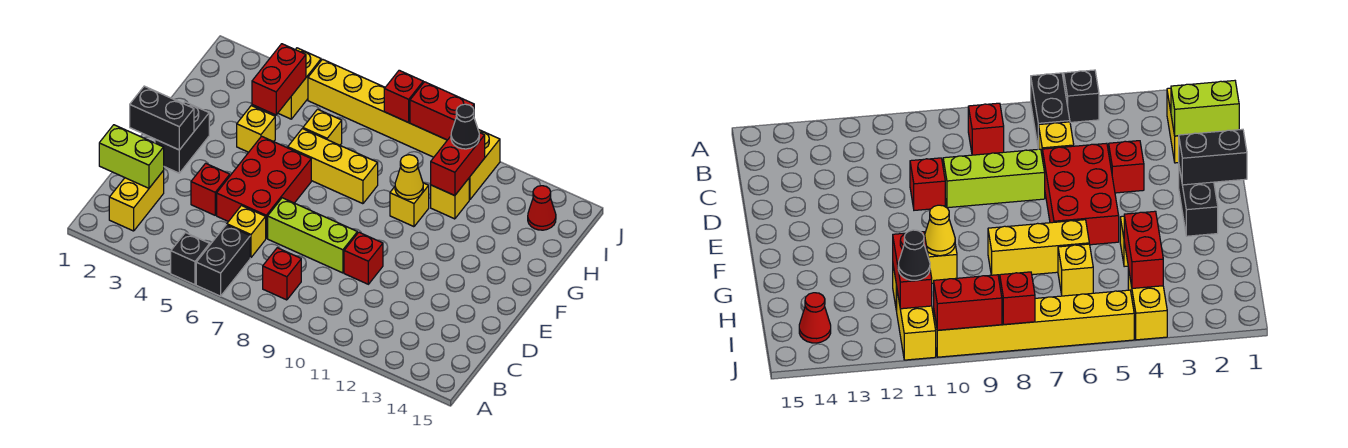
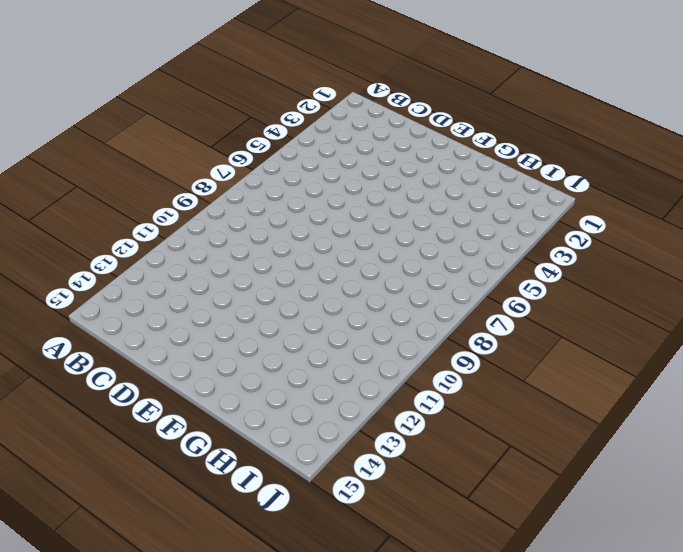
none -> black brick A5 level 1
none -> black brick A6:B6 level 1
none -> yellow brick B2:C2 level 1

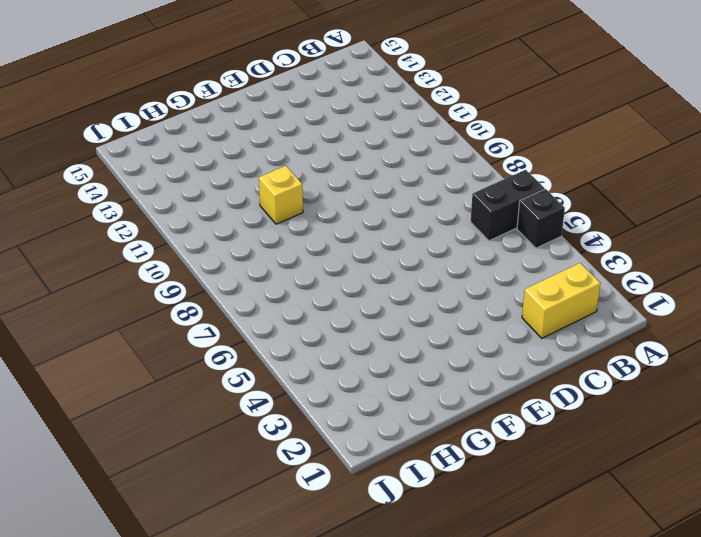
none -> red brick B8 level 1
none -> yellow brick C6 level 1
none -> red brick D4 level 1

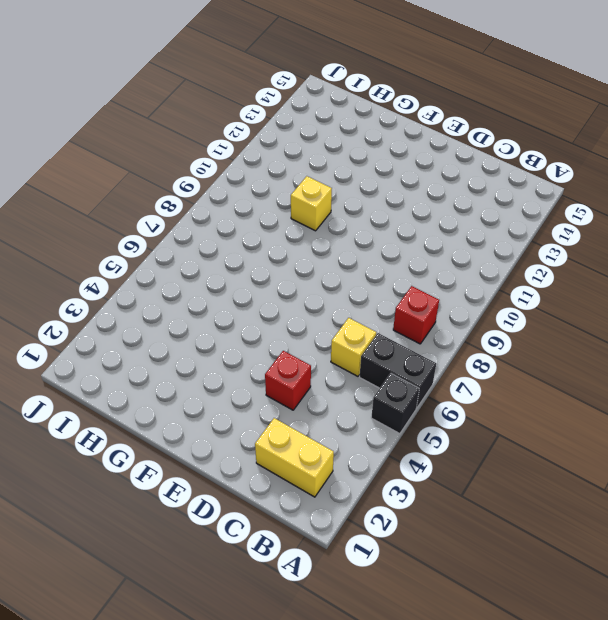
none -> red brick D5:F6 level 1
none -> lime brick D7:D9 level 1
none -> red brick D10 level 1

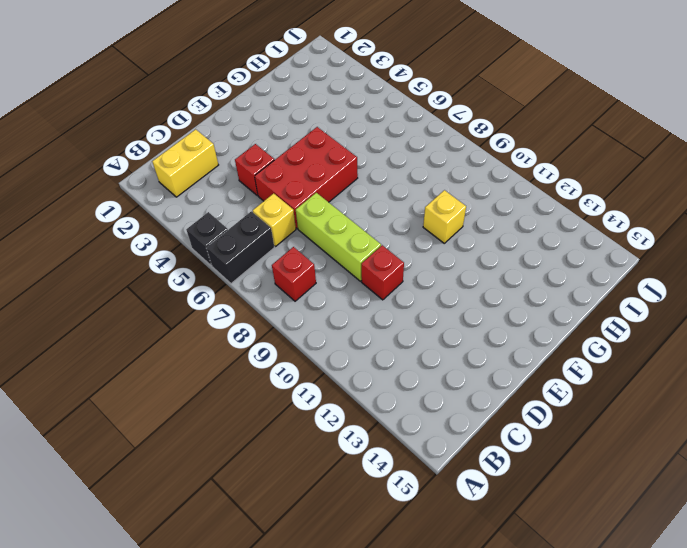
none -> black brick E2:F2 level 1
none -> yellow brick G4 level 1
none -> yellow brick G6:G8 level 1

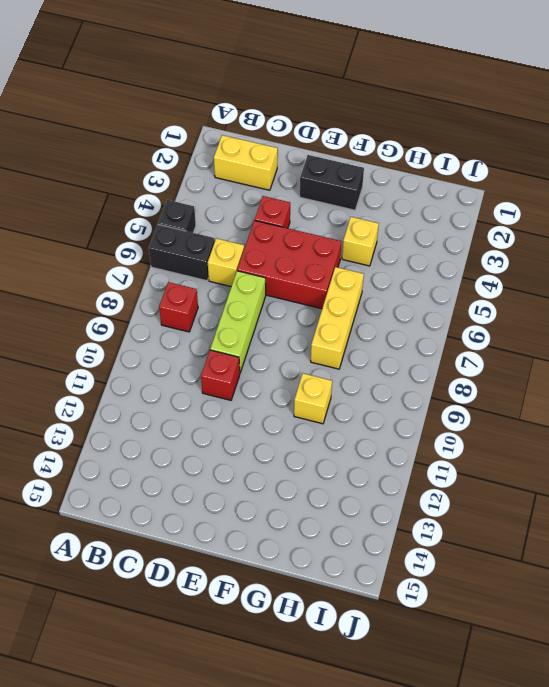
none -> yellow brick H6 level 1
none -> yellow brick H11 level 1
none -> yellow brick I4:J4 level 1

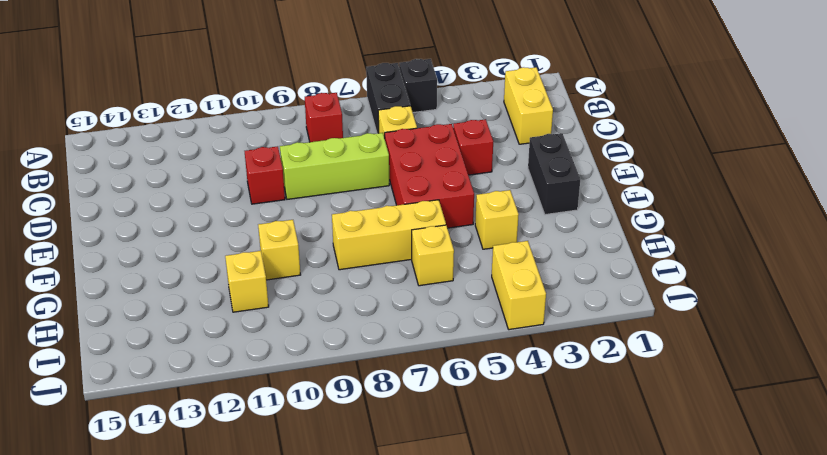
none -> yellow brick I11:J11 level 1
none -> red cone I14 level 1
none -> yellow brick J5:J10 level 1

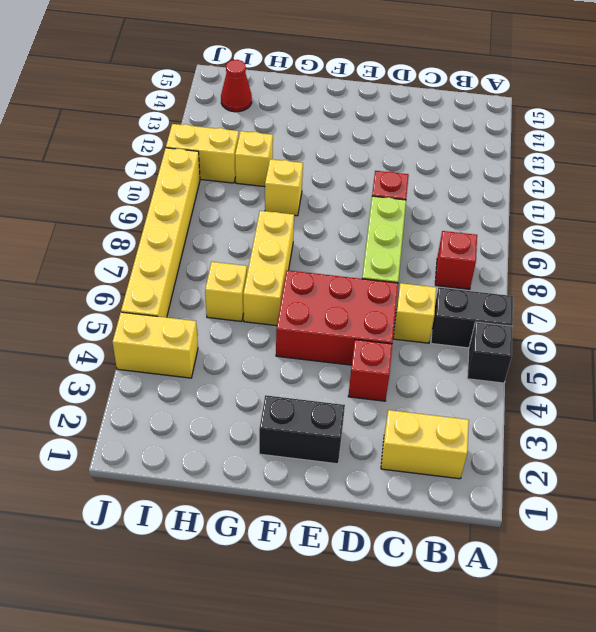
none -> yellow brick G4 level 1
none -> lime brick C1:C2 level 2
none -> black brick E1:E2 level 2

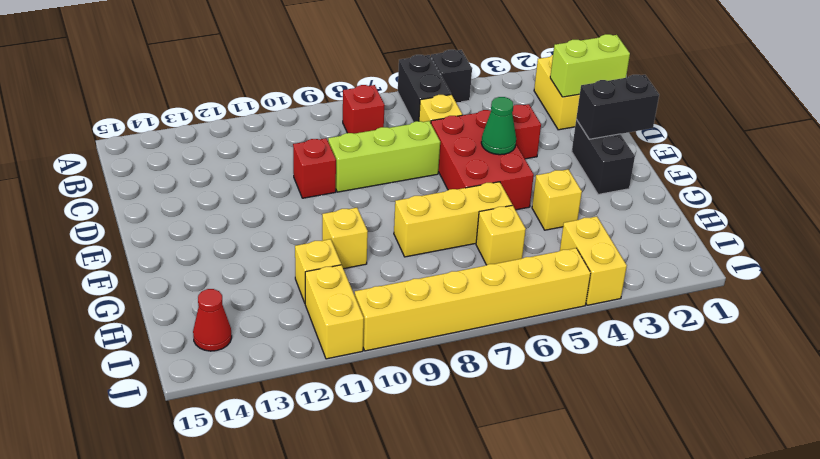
green cone E5 level 2 -> none
none -> yellow cone G10 level 2
none -> red brick H4:I4 level 2
none -> red brick H11:I11 level 2

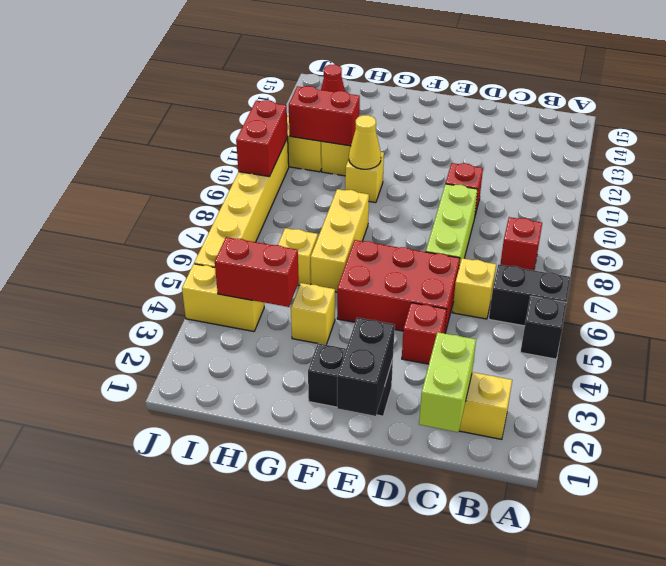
none -> red brick J8 level 2
none -> black cone I11 level 3

